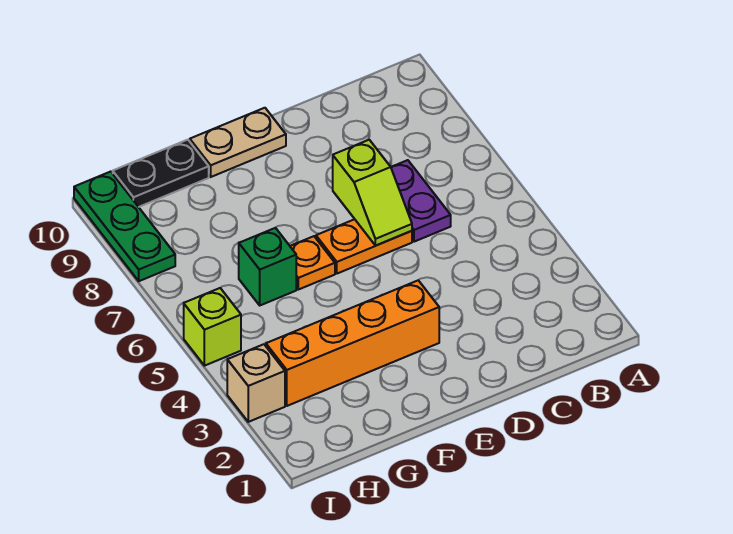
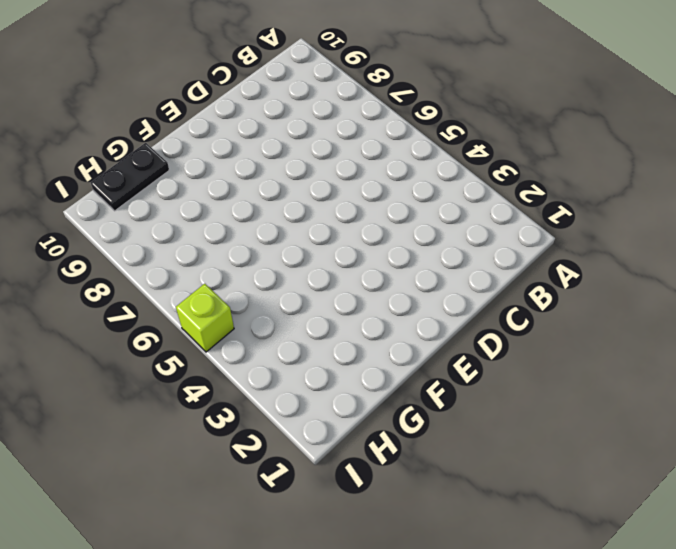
none -> purple plate C6:C7 level 1
none -> orange plate D6:E6 level 1

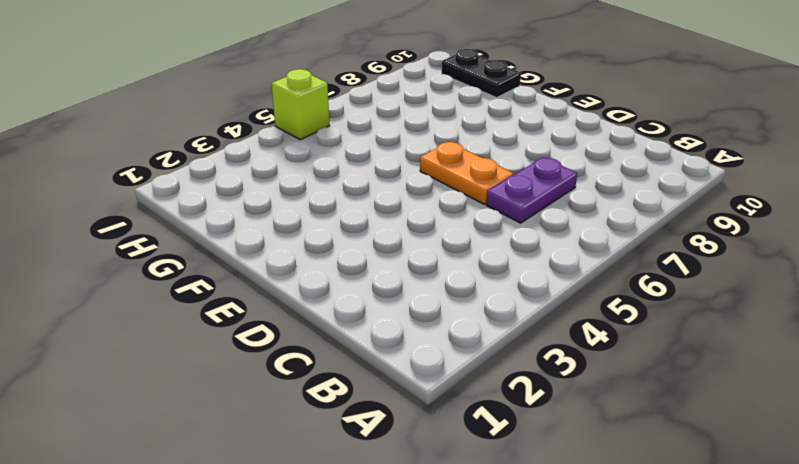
none -> orange brick E3:H3 level 1
none -> tan plate E10:F10 level 1

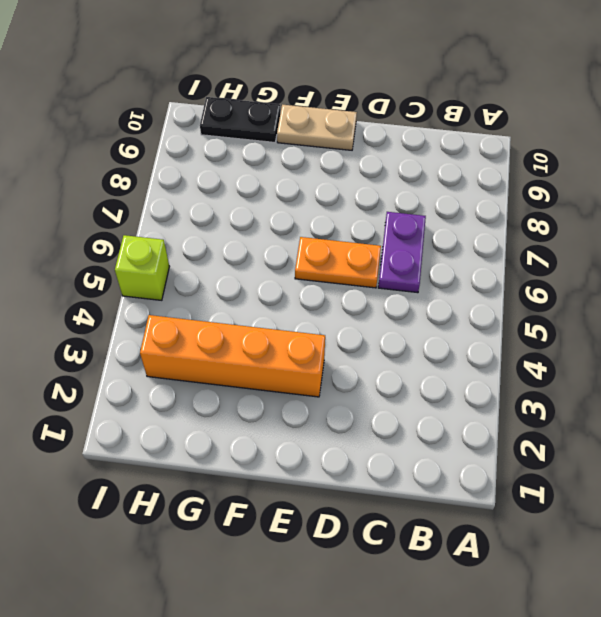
none -> orange plate F6 level 1
none -> green brick G6 level 1

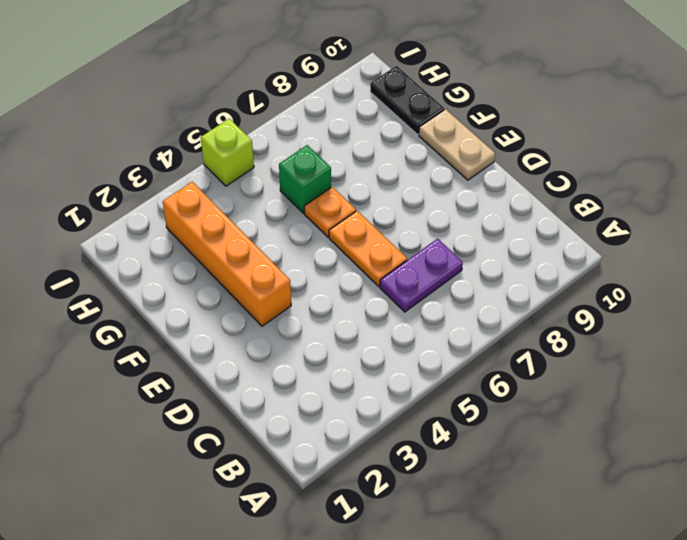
none -> tan brick I3 level 1
none -> green plate I8:I10 level 1

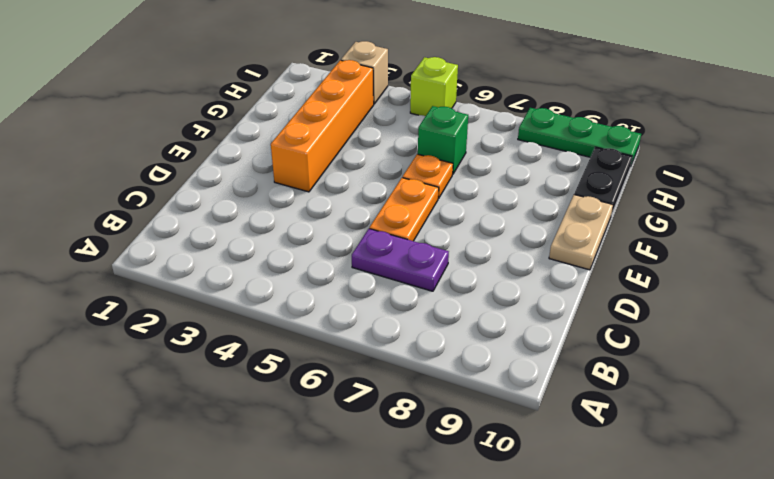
none -> lime slope D6:D7 level 2 top 7

